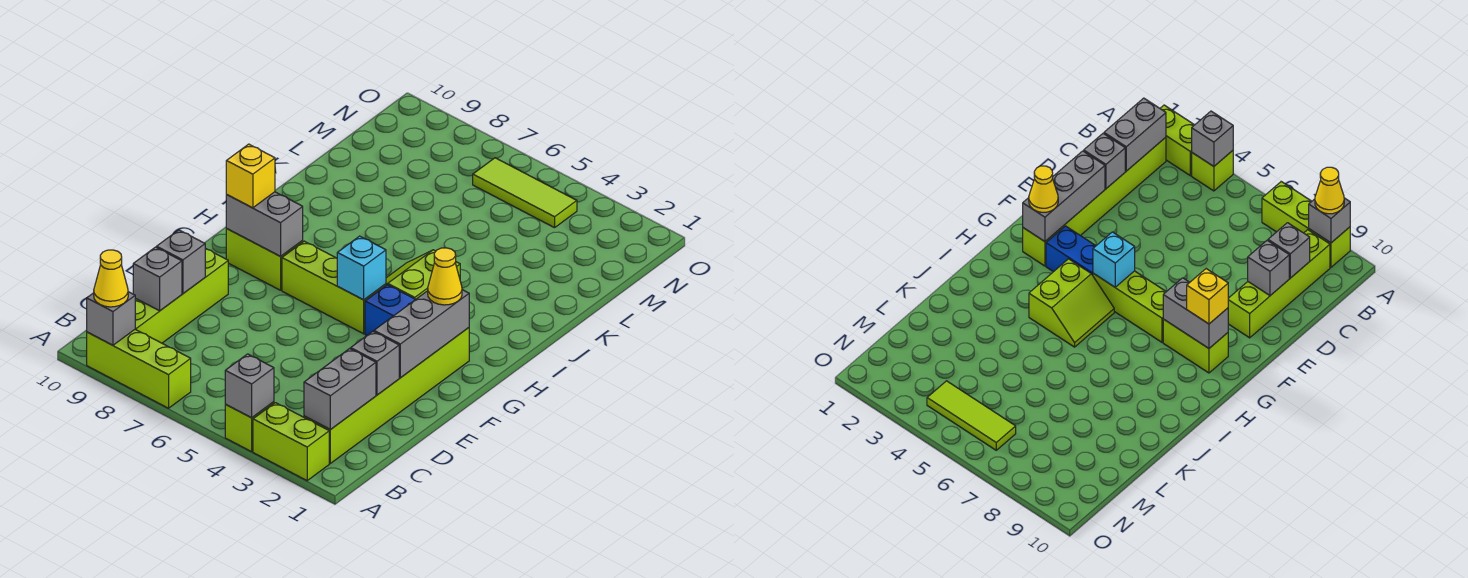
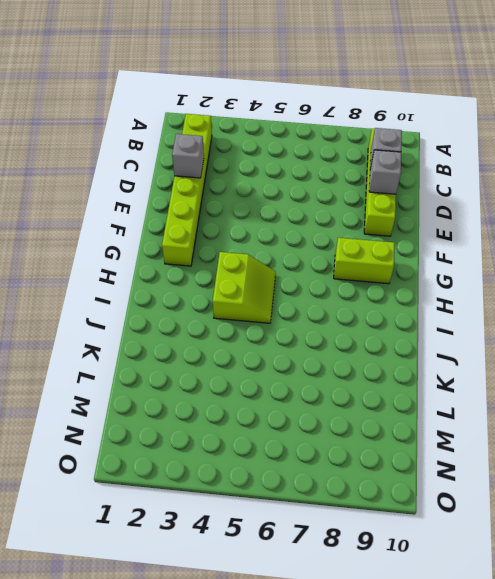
none -> lime brick A2:A3 level 1
none -> lime brick A4 level 1
none -> lime brick A7:A9 level 1

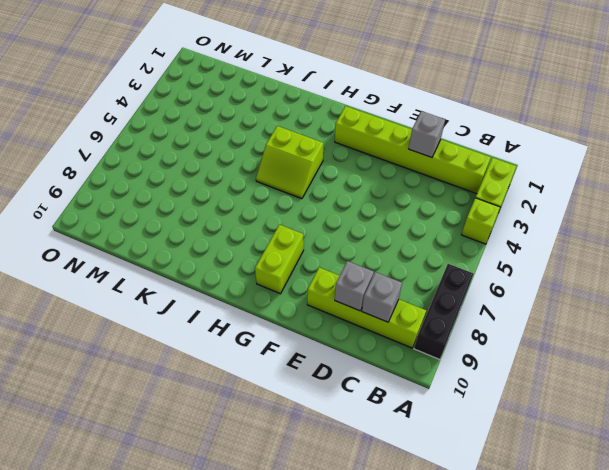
black brick A7:A9 level 1 -> lime brick A7:A9 level 1
none -> blue brick G3:G4 level 1
none -> lime brick G5:G7 level 1
none -> lime tile N4:N6 level 1

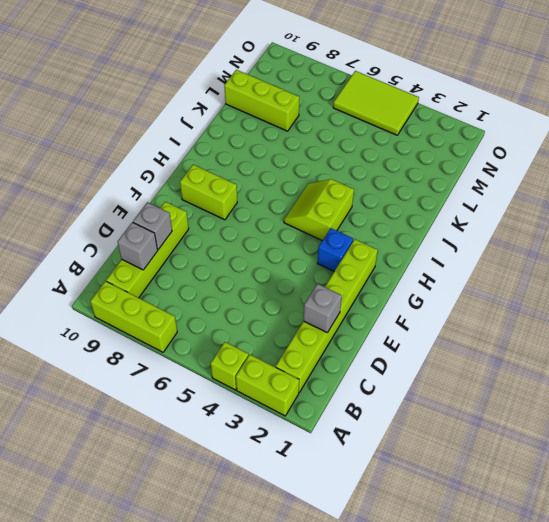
blue brick G3 level 1 -> blue brick G3:G4 level 1
lime brick L8:L10 level 1 -> lime brick G5:G7 level 1
lime tile N4:O6 level 1 -> lime tile N4:N6 level 1
none -> grey brick A4 level 2
none -> grey brick A9 level 2
none -> grey brick B2:C2 level 2

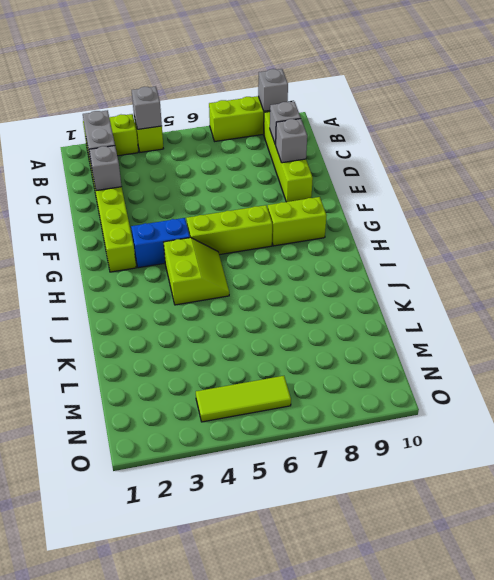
none -> grey brick E2:G2 level 2
none -> cyan brick G5 level 2
none -> grey brick G8:G9 level 2

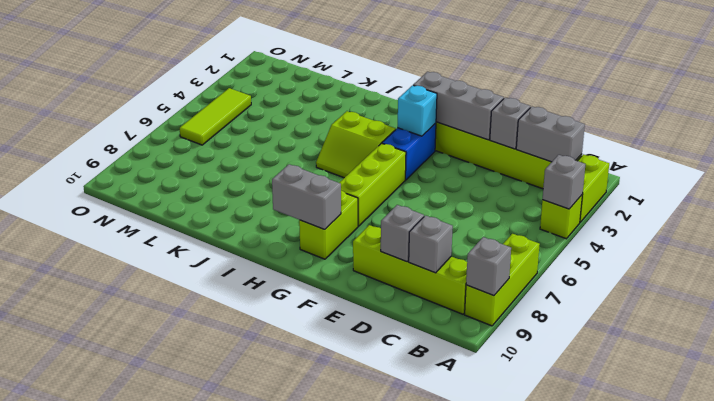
cyan brick G3 level 2 -> cyan brick G5 level 2
grey brick G9:H9 level 2 -> grey brick G8:G9 level 2
none -> yellow cone A9 level 3
none -> yellow cone G2 level 3
none -> yellow brick G9 level 3

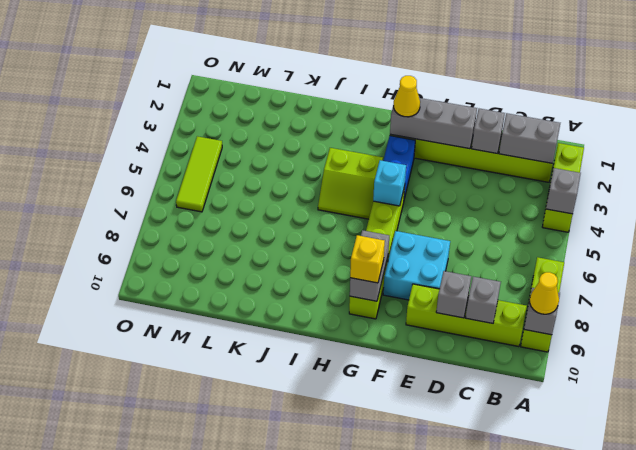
cyan brick E7:F8 level 1 -> none

